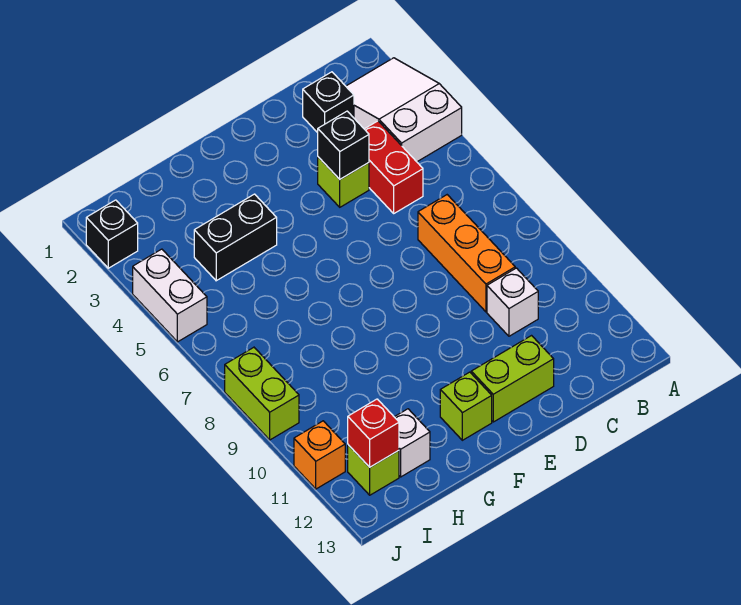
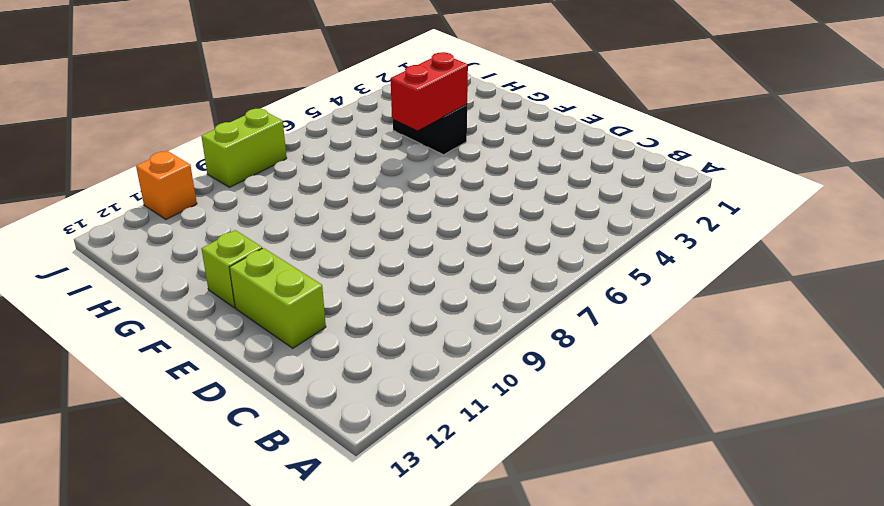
red brick G4:G5 level 2 -> red brick C4:C5 level 1
none -> white slope A2:B4 level 1 top 4
none -> black brick C2 level 1
none -> orange brick C7:C9 level 1

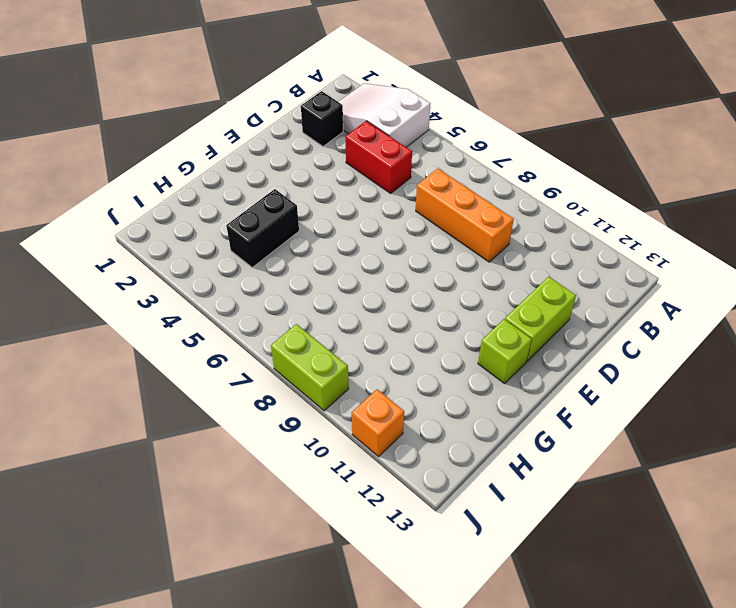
none -> white brick C10 level 1
none -> lime brick D4 level 1
none -> white brick H12 level 1

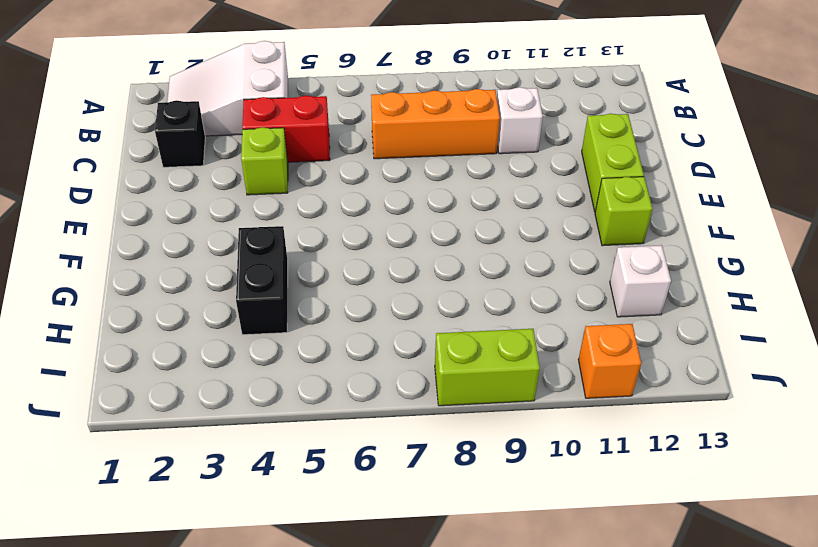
none -> lime brick I12 level 1
none -> black brick J2 level 1
none -> white brick J4:J5 level 1

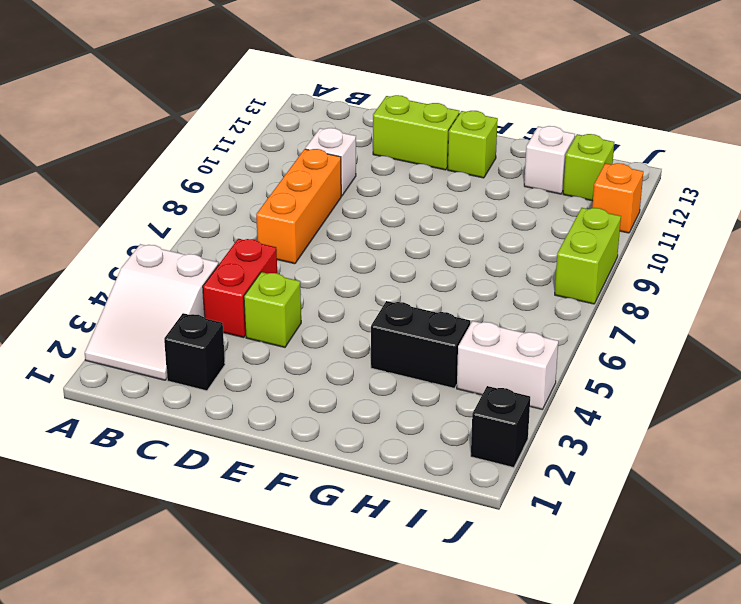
white brick I4:J4 level 1 -> white brick J4:J5 level 1
none -> black brick D4 level 2
none -> red brick I12 level 2

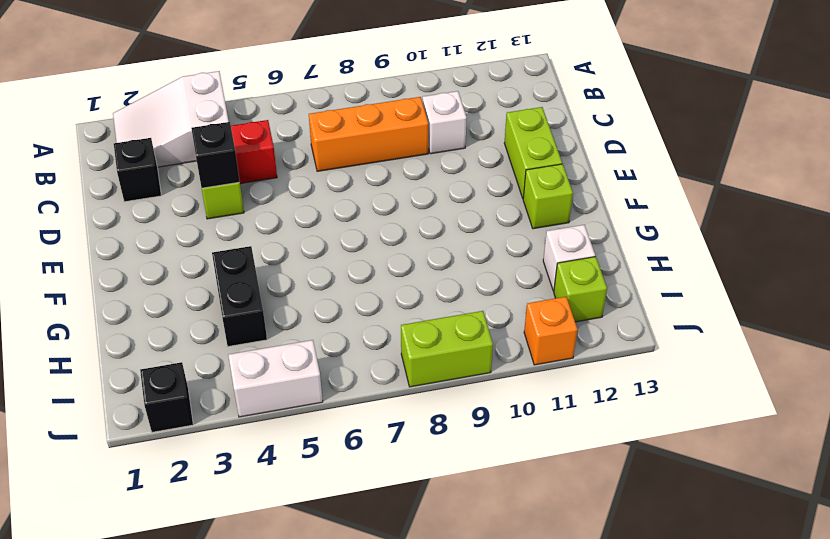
none -> red brick I12 level 2

